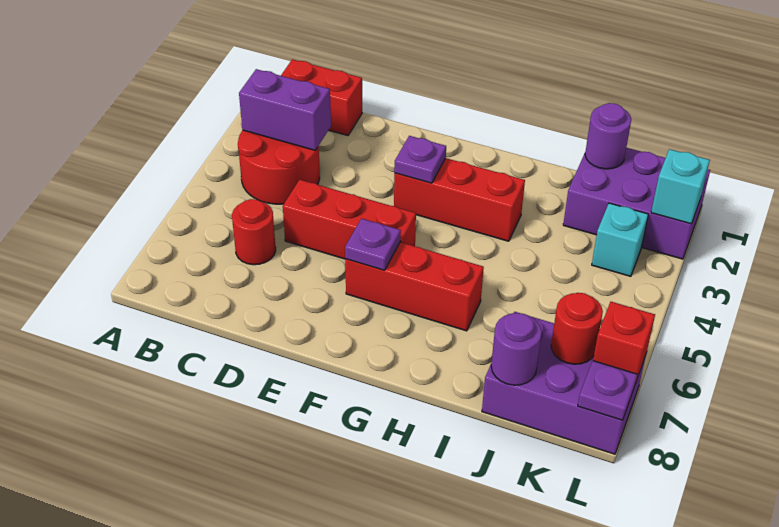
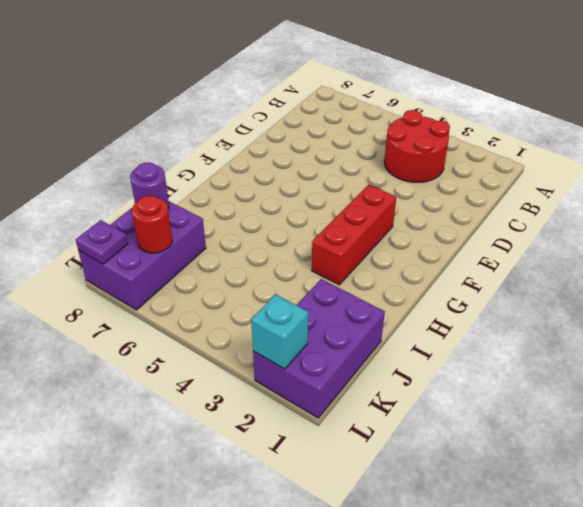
none -> red brick B1:C1 level 1
none -> red round brick C6 level 1
none -> red brick D5:F5 level 1

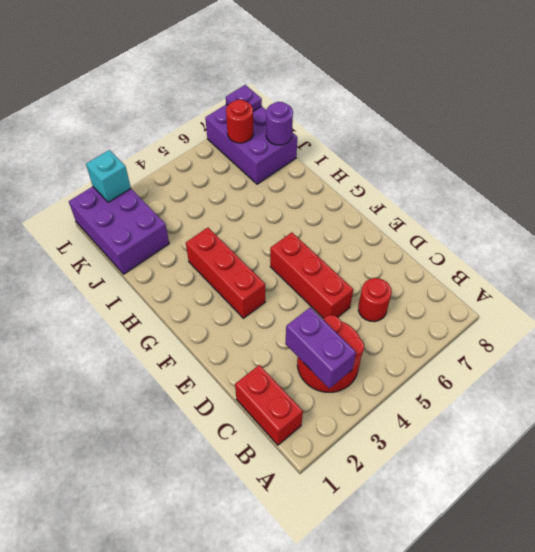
none -> red brick F6:H6 level 1
none -> cyan brick K3 level 1
none -> purple plate F3 level 2

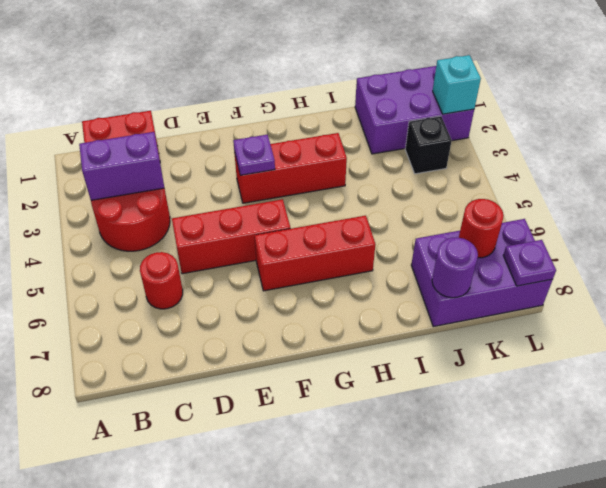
black brick K3 level 1 -> cyan brick K3 level 1
none -> purple plate F6 level 2
none -> purple round brick J1 level 2
none -> red brick L7 level 2

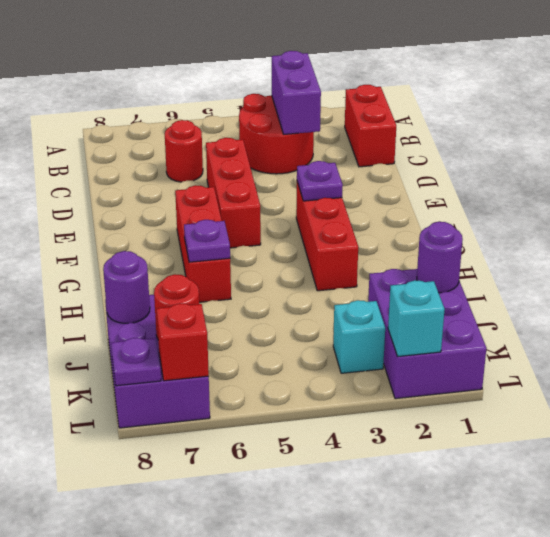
purple plate H6 level 2 -> purple plate F6 level 2

